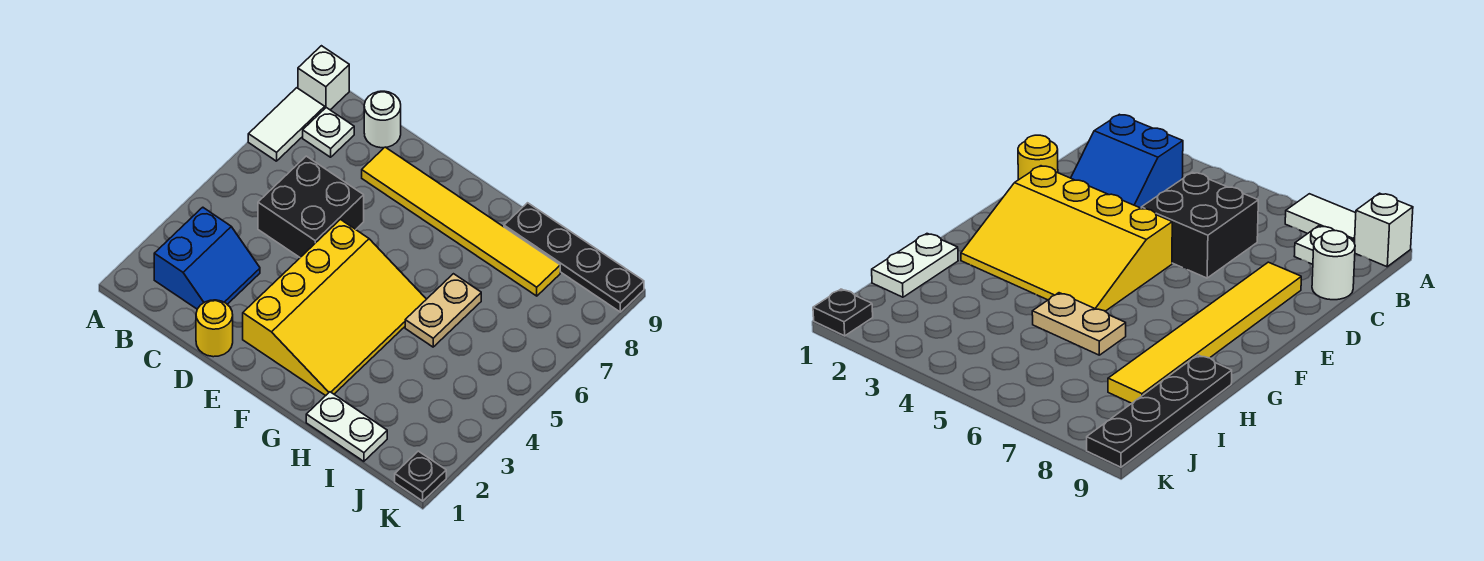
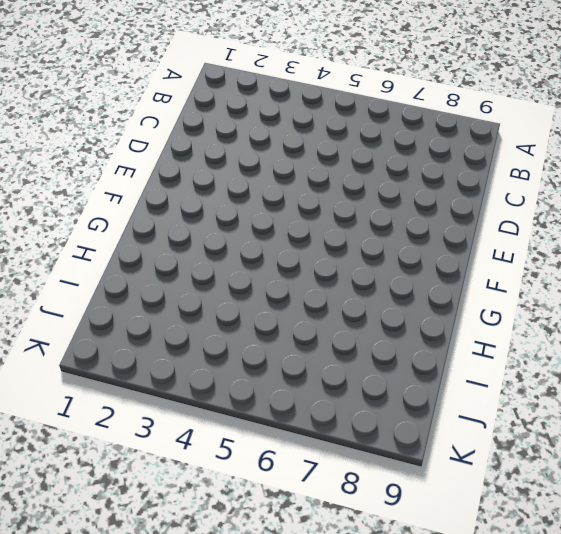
none -> white tile A7:A8 level 1
none -> white brick A9 level 1
none -> blue slope B2:C3 level 1 top B

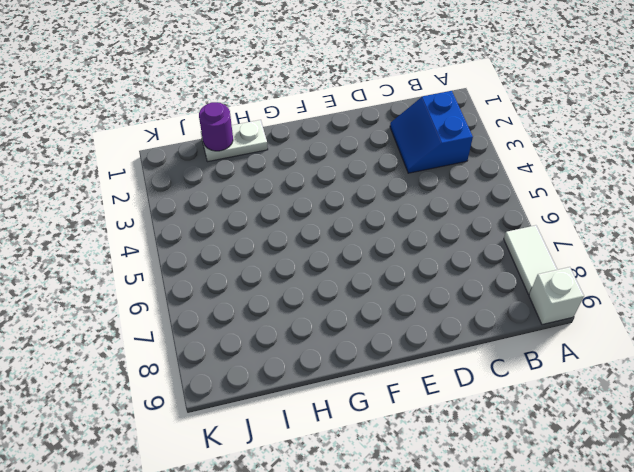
purple round brick I1 level 2 -> none
none -> white plate B8 level 1
none -> black brick C5:D6 level 1
none -> white round brick C9 level 1

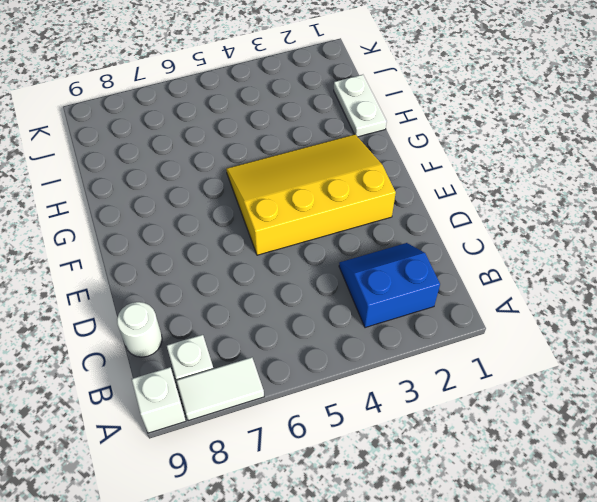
none -> black brick C5:D6 level 1
none -> yellow round brick D1 level 1
none -> yellow tile D8:I8 level 1

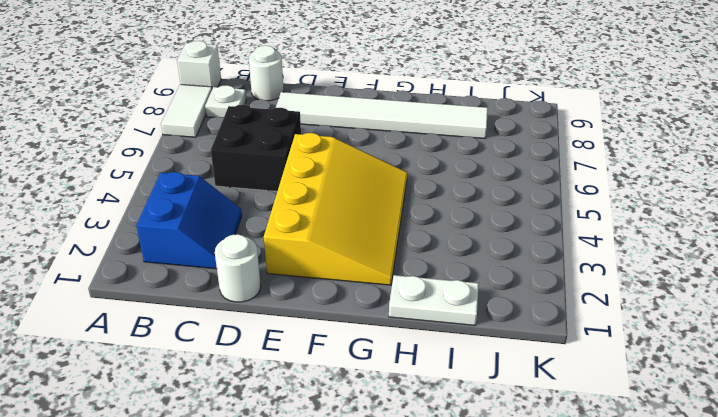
white round brick D1 level 1 -> yellow round brick D1 level 1
white tile D8:I8 level 1 -> yellow tile D8:I8 level 1
none -> tan plate H5:H6 level 1
none -> black plate H9:K9 level 1
none -> black plate K1 level 1

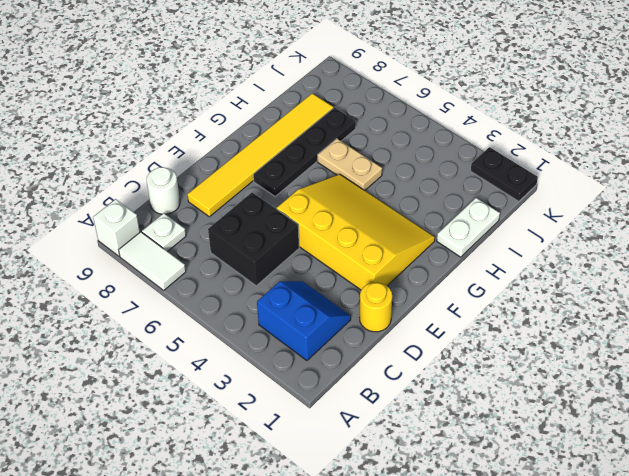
black plate F7:I7 level 1 -> black plate H9:K9 level 1
black plate K1:K2 level 1 -> black plate K1 level 1

